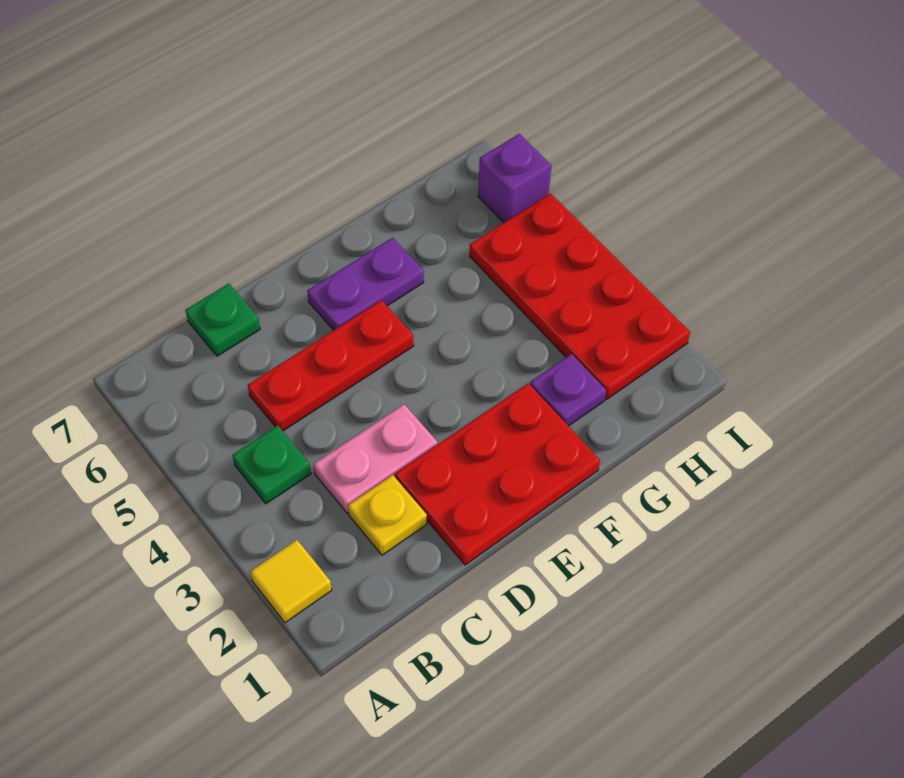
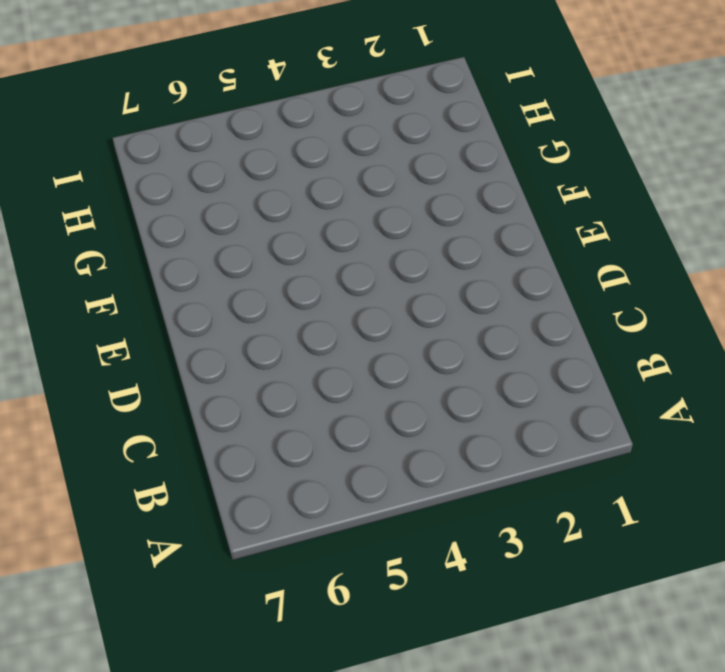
none -> yellow tile A2 level 1
none -> green plate B4 level 1

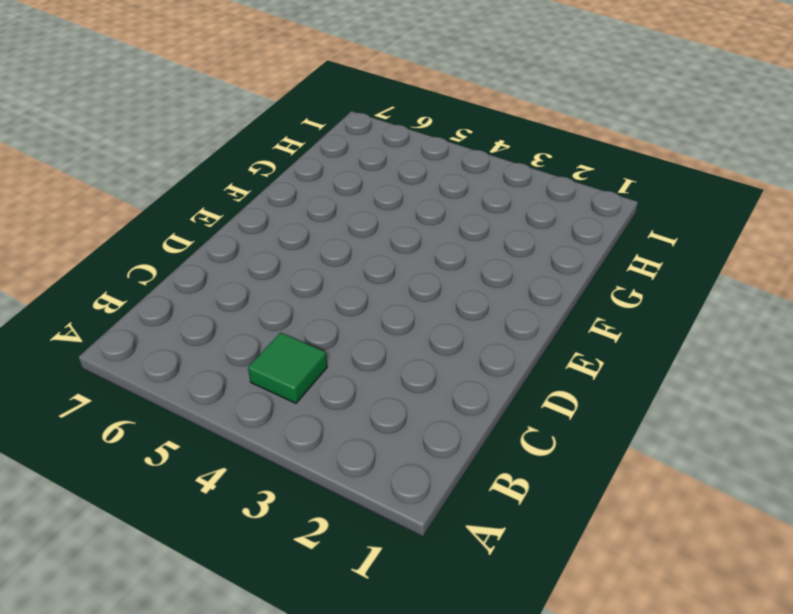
green tile B4 level 1 -> green plate B4 level 1
none -> yellow tile A2 level 1
none -> yellow plate C2 level 1

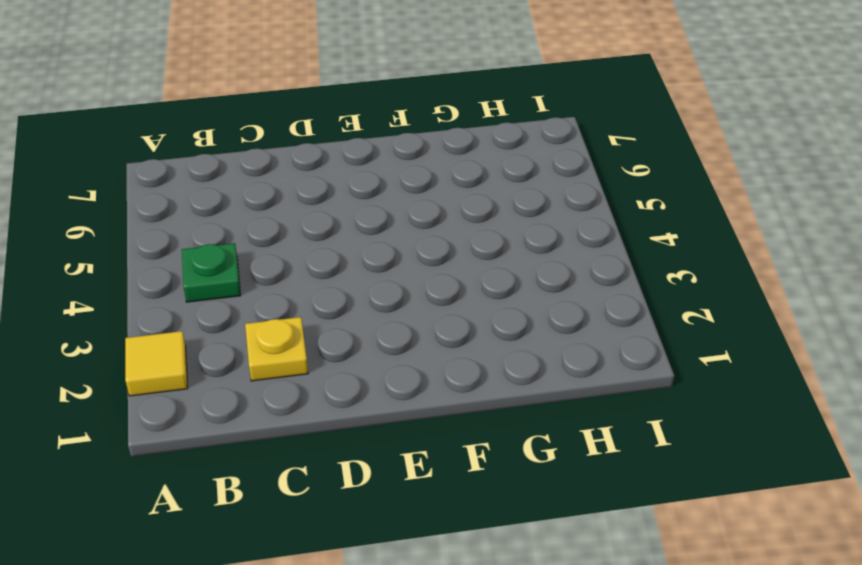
none -> pink plate C3:D3 level 1
none -> red plate C5:E5 level 1

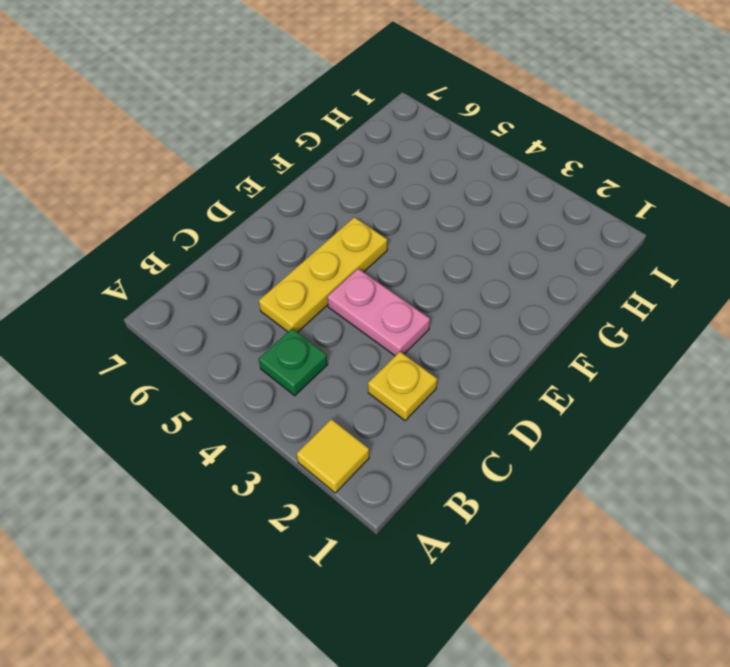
yellow plate C5:E5 level 1 -> red plate C5:E5 level 1
pink plate D3:D4 level 1 -> pink plate C3:D3 level 1
none -> green plate C7 level 1
none -> red plate D1:F2 level 1

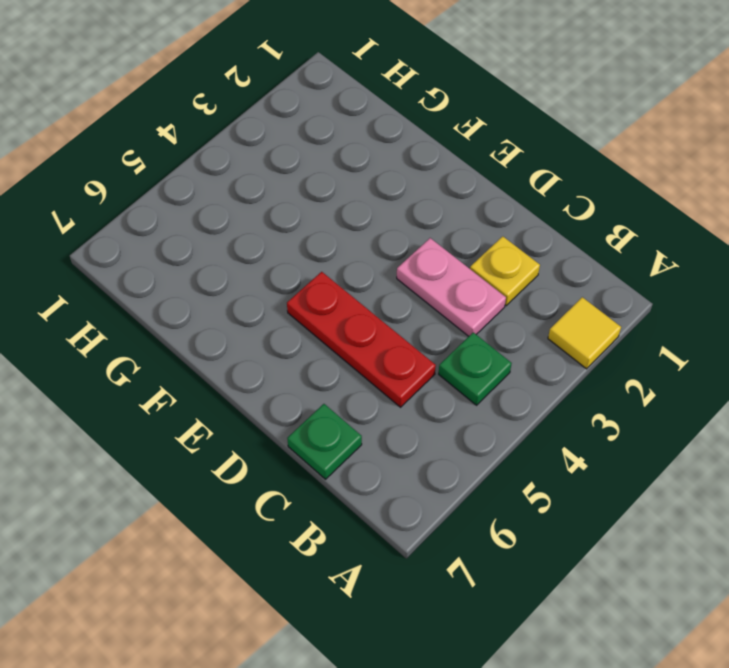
none -> red plate D1:F2 level 1
none -> purple plate E6:F6 level 1

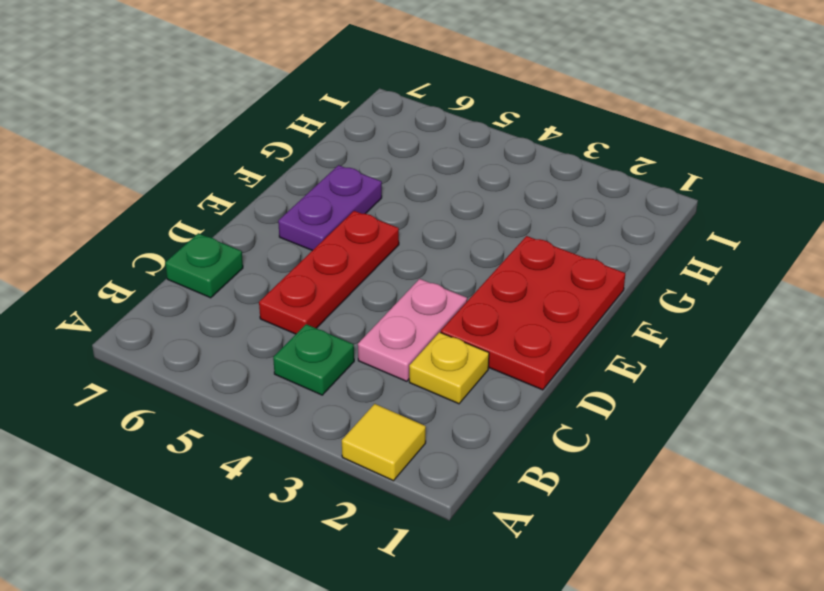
none -> purple plate G2 level 1
none -> red plate H2:I5 level 1

